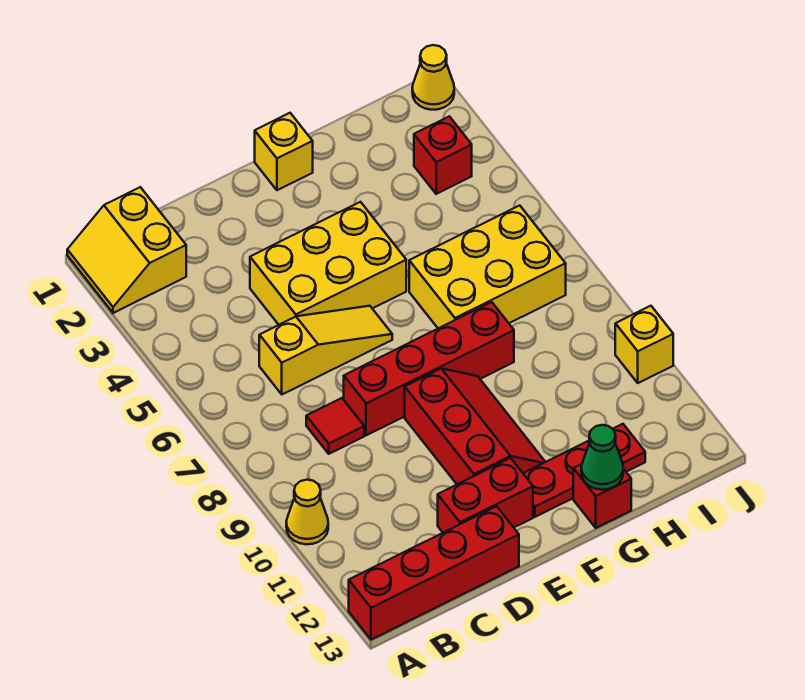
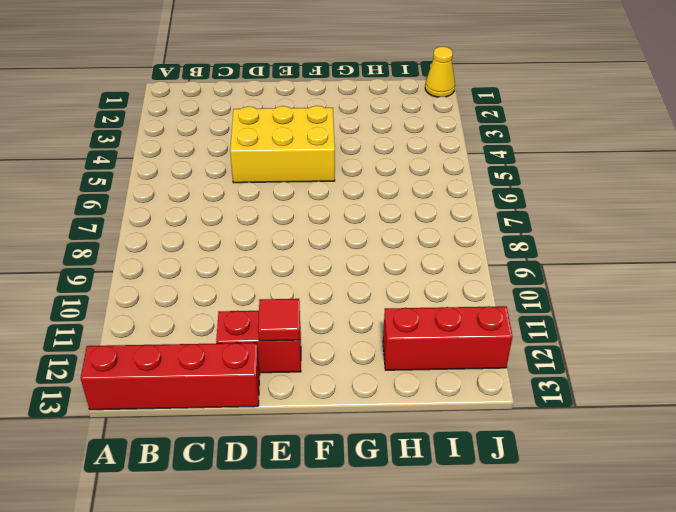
red tile E12 level 2 -> red tile C8 level 1
red brick H12:J12 level 1 -> red plate F12:H12 level 1
none -> yellow slope A1:B2 level 1 top B
none -> yellow cone A10 level 1
none -> yellow slope C6:E6 level 1 top C

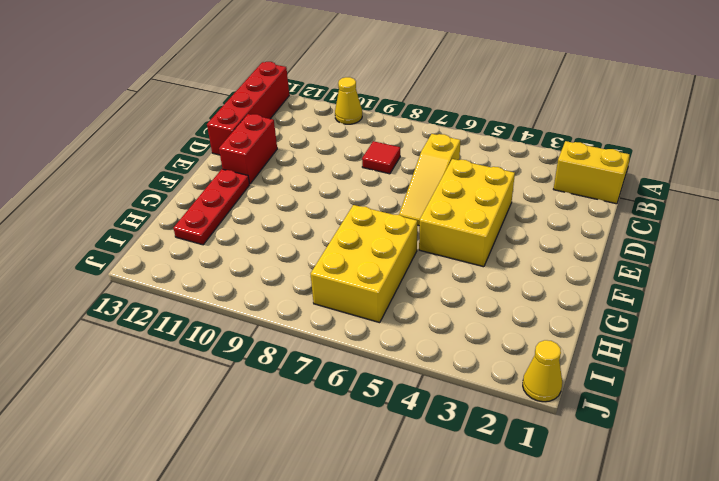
none -> red brick D8:G8 level 1
none -> red slope E9:F11 level 1 top E
none -> yellow brick F1 level 1

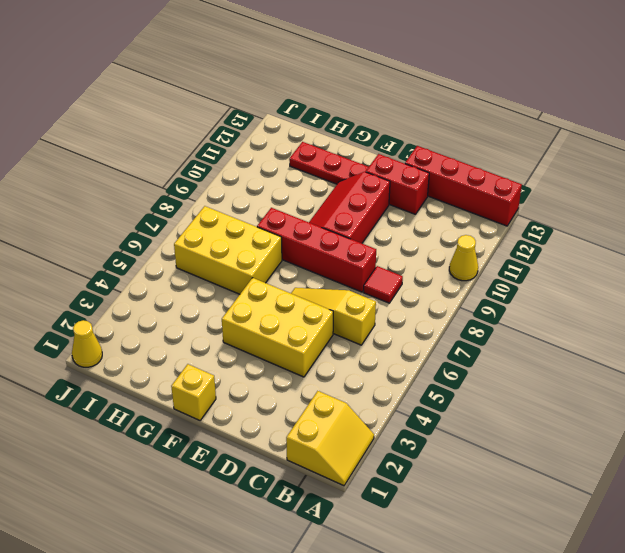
none -> red brick G13 level 1
none -> red brick I3 level 1
none -> yellow brick J10 level 1

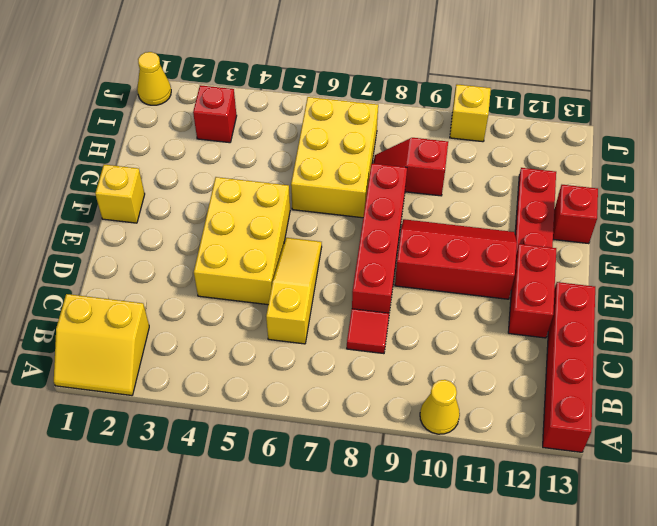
red slope H8:H9 level 1 top 9 -> none
none -> green cone G13 level 2

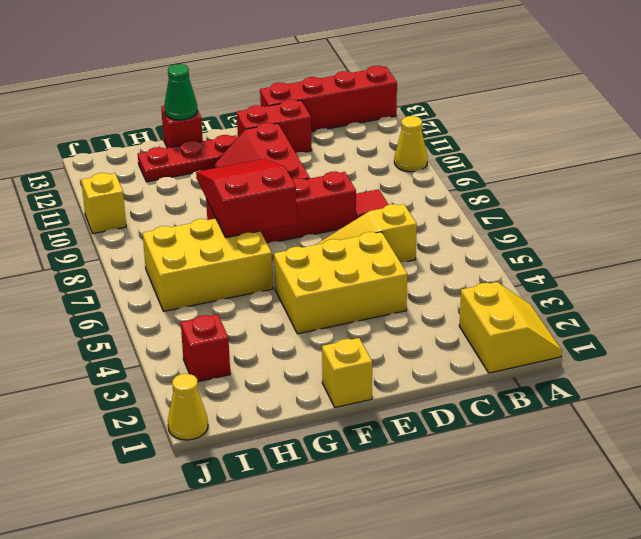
red slope F7:G9 level 2 top 7 -> none

